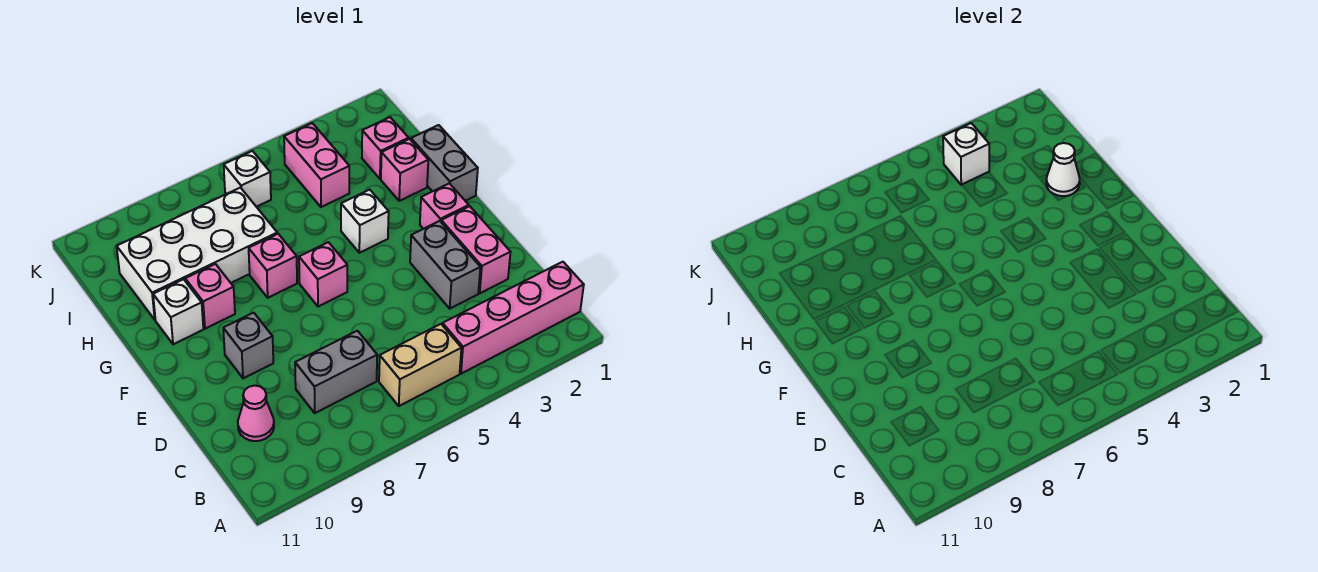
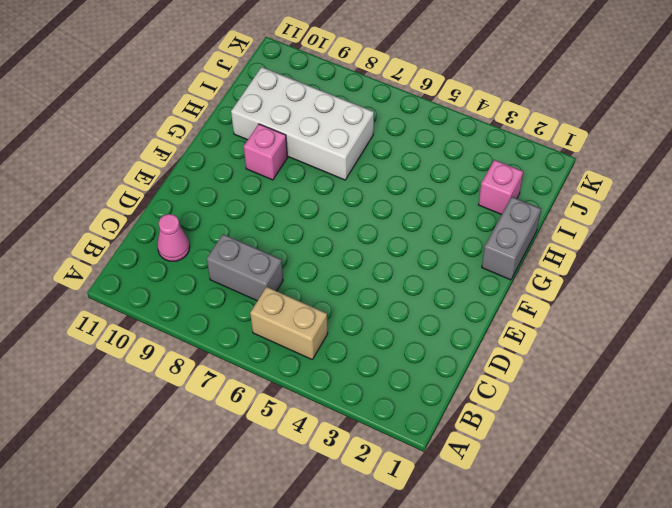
none -> pink brick B1:B4 level 1
none -> pink brick D2:E2 level 1
none -> grey brick D3:E3 level 1

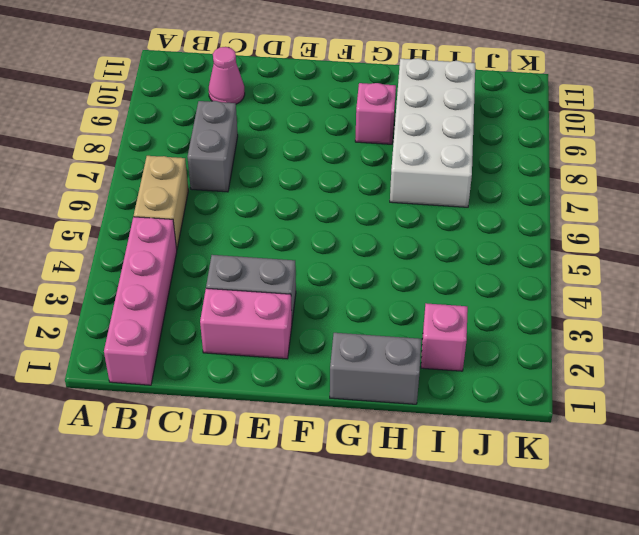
none -> grey brick E9 level 1
none -> pink brick F2 level 1
none -> pink brick F6 level 1

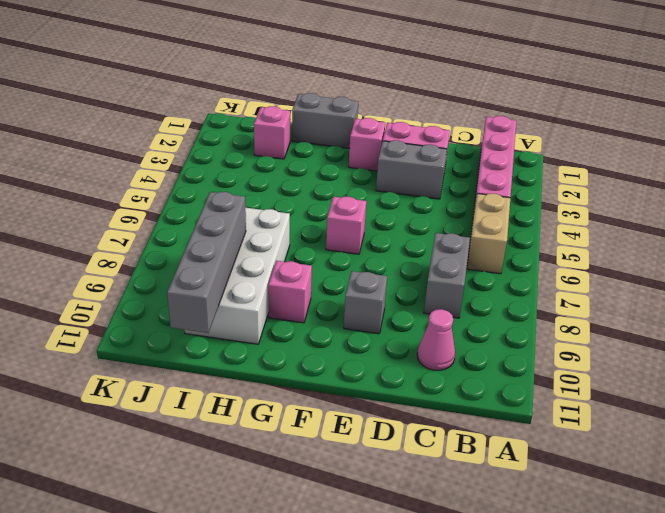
grey brick I8:I11 level 2 -> none
none -> white brick G4 level 1
none -> pink brick G7 level 1
none -> white brick G10 level 1

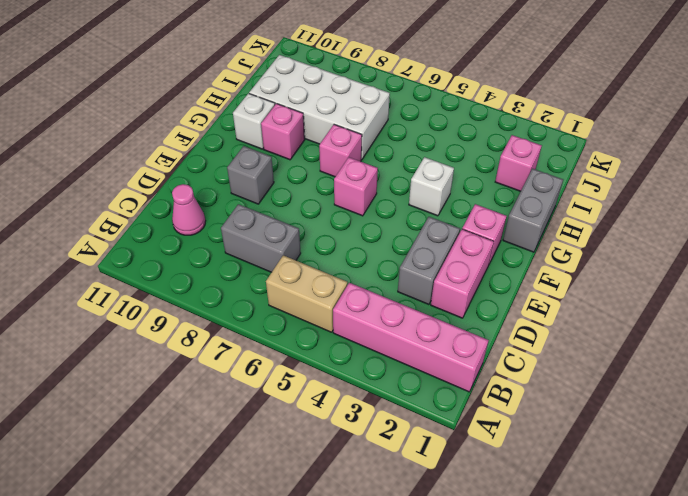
none -> pink brick H2 level 1
none -> pink brick I4:J4 level 1
none -> white brick J6 level 1

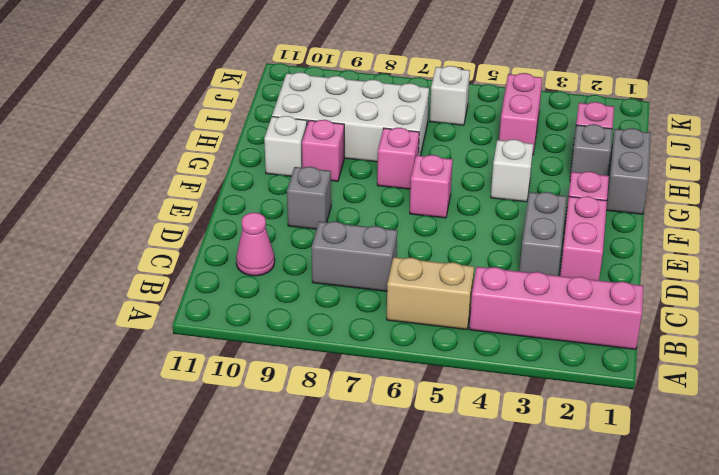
grey brick H2 level 1 -> pink brick H2 level 1
none -> white cone H2 level 2
none -> white brick J4 level 2

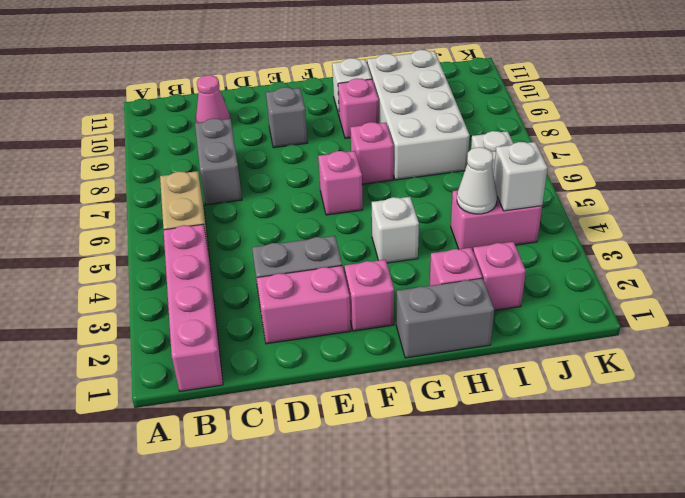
white cone I4 level 2 -> white cone H2 level 2

